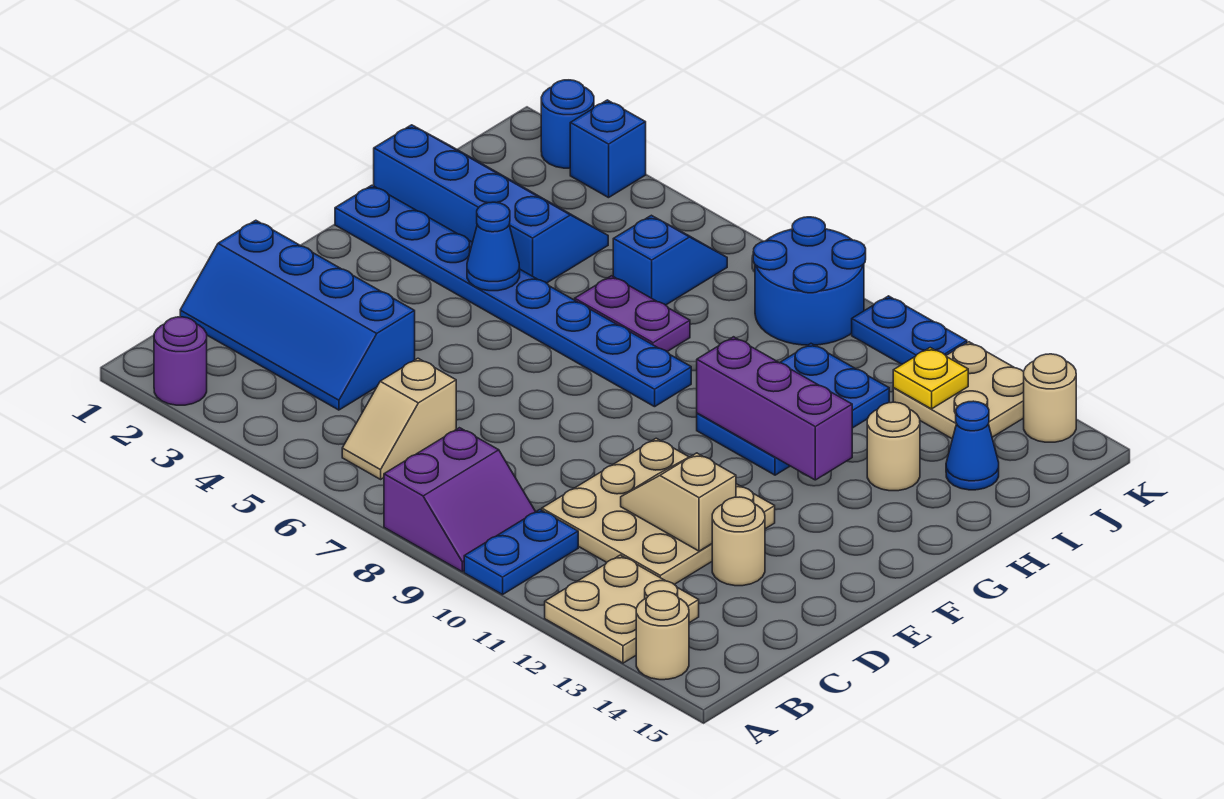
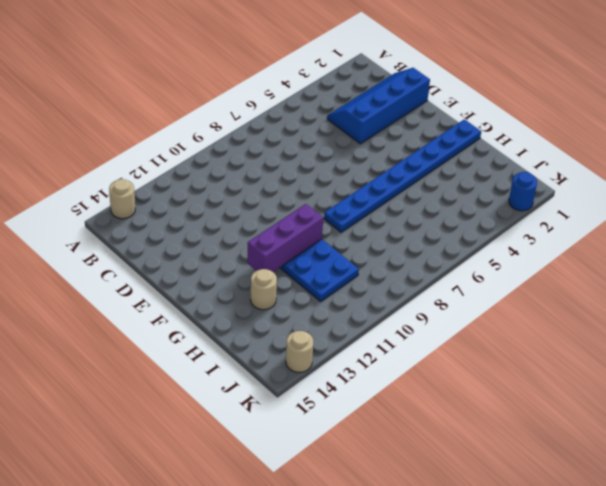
none -> purple round brick A2 level 1
none -> purple slope A8:B9 level 1 top 8
none -> blue plate A10:B10 level 1

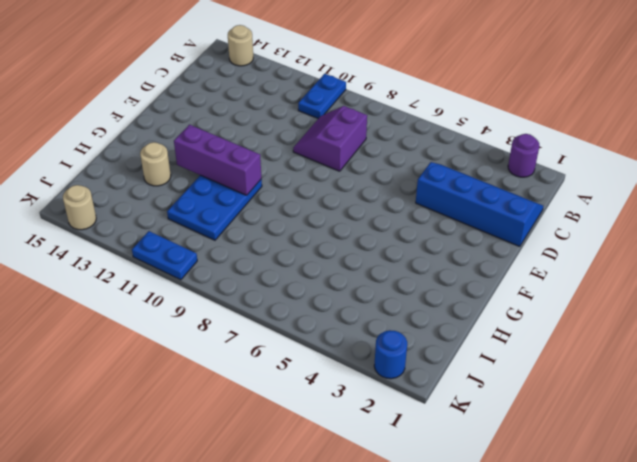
purple slope C8:D9 level 1 top 8 -> purple slope A8:B9 level 1 top 8
none -> tan plate A12:B13 level 1
none -> tan slope B6:C6 level 1 top C
none -> tan plate C10:E12 level 1

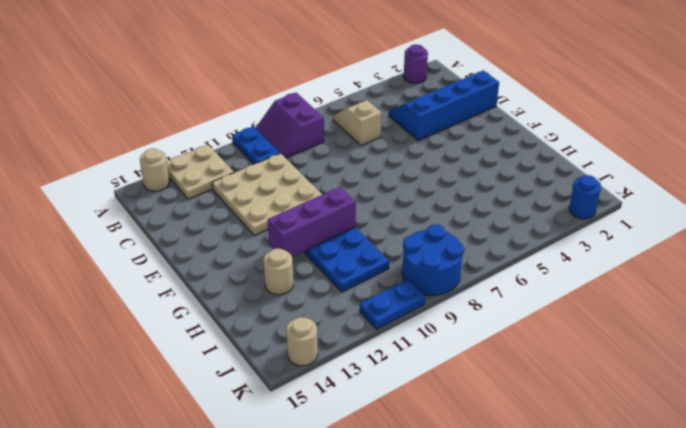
none -> tan round brick D13 level 1
none -> blue plate G1:G8 level 1
none -> blue slope H1:I4 level 1 top H

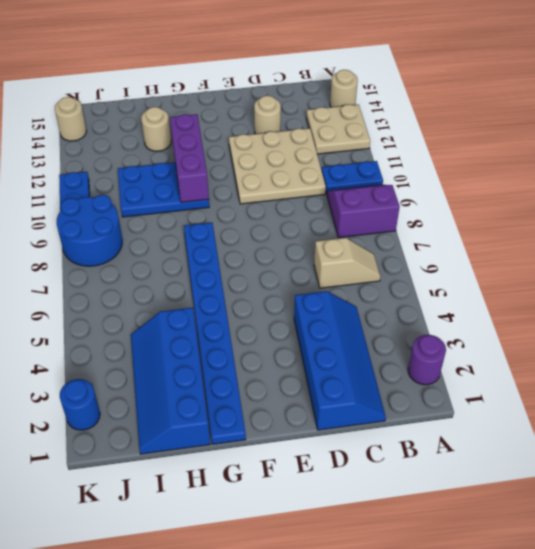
none -> purple plate H6:H7 level 1
none -> blue slope I6:J6 level 1 top I
none -> blue cone I14 level 1

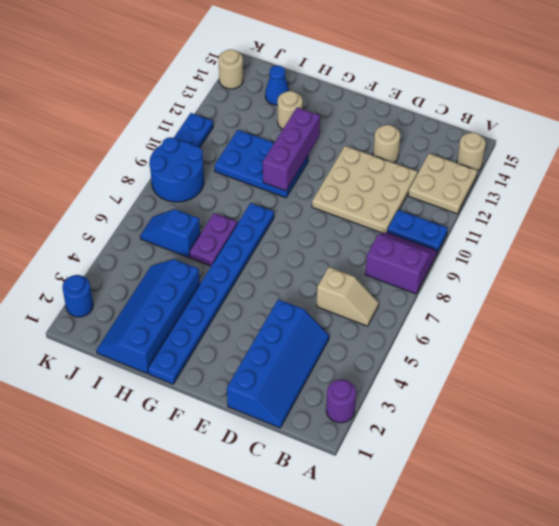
none -> tan plate J12:K13 level 1
none -> blue brick K3 level 1
none -> tan slope D11:D12 level 2 top 12

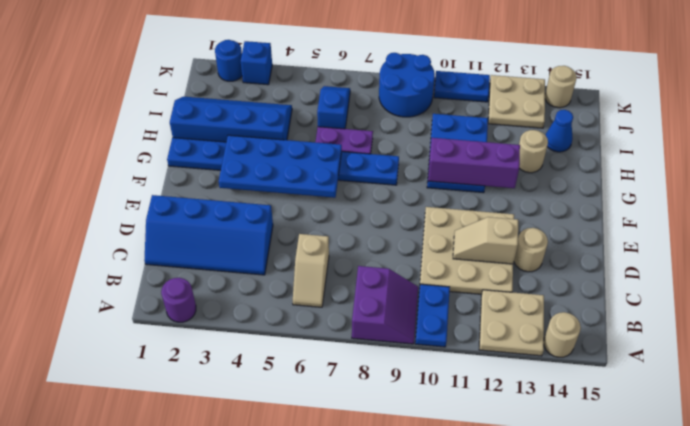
blue plate F3:G6 level 2 -> blue cone G4 level 2
none -> yellow plate J12 level 2

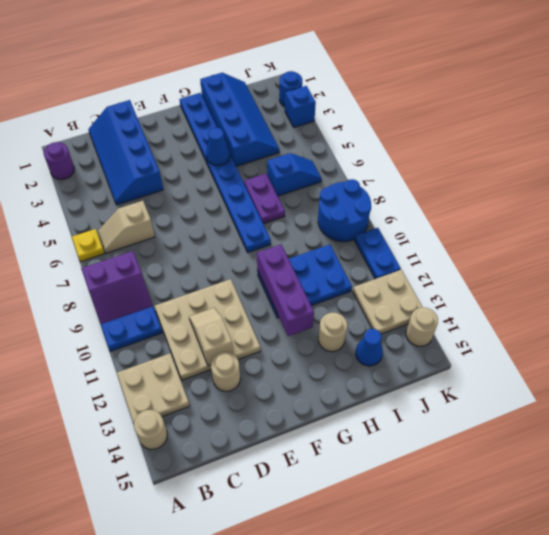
yellow plate A6 level 1 -> yellow plate J12 level 2

